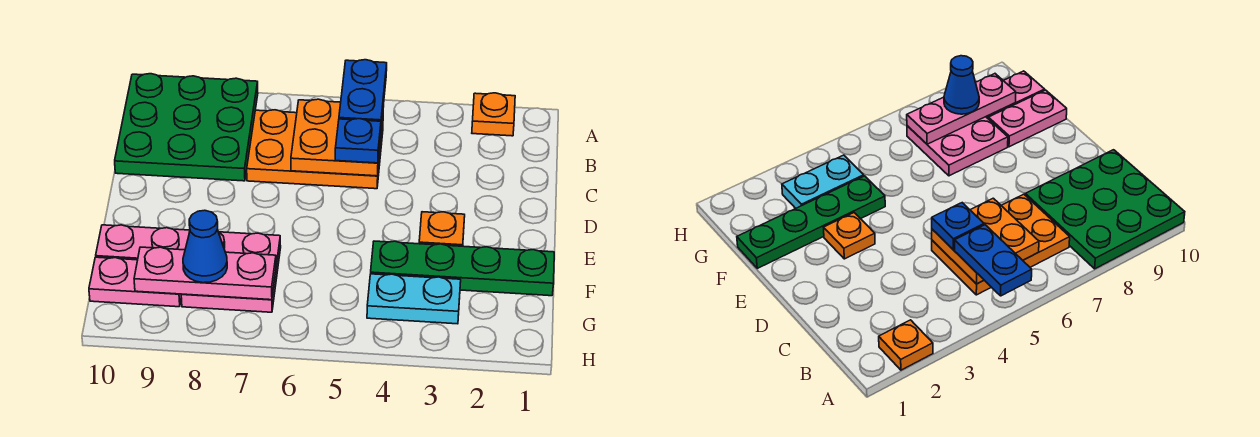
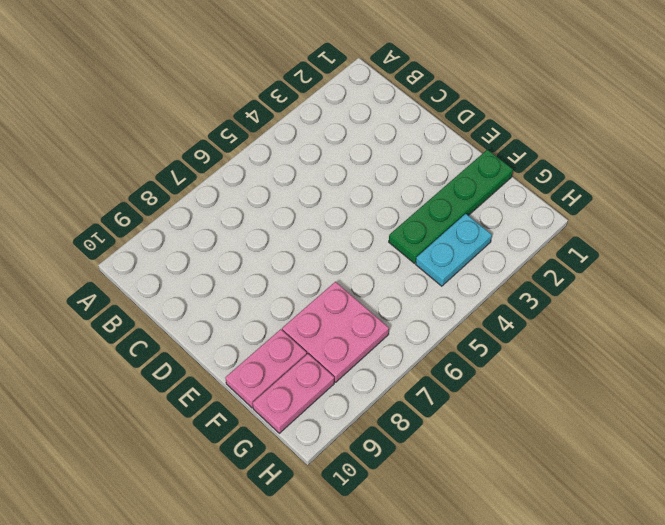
none -> orange plate A2 level 1
none -> green plate A8:C10 level 1
none -> orange plate B5:C7 level 1

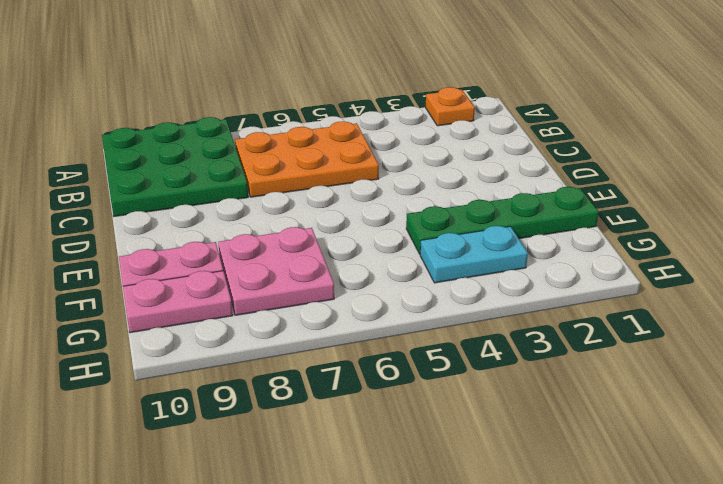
none -> orange plate E3 level 1
none -> orange plate B5:C6 level 2
none -> pink plate G7:G9 level 2

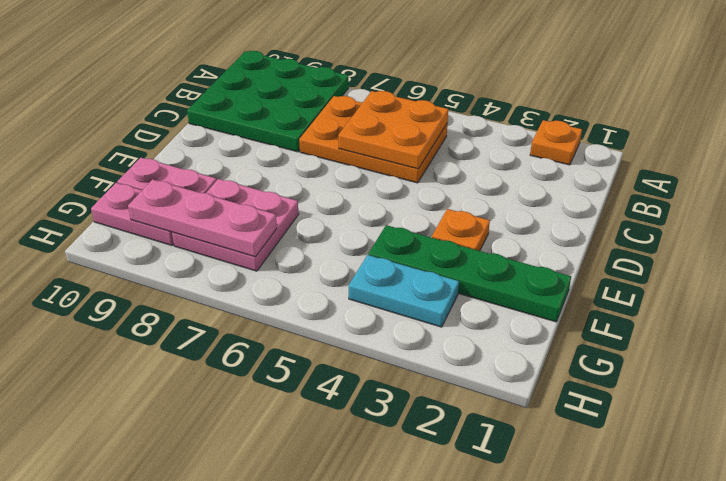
none -> blue plate A5:B5 level 3
none -> blue plate C5 level 3
none -> blue cone G8 level 3

